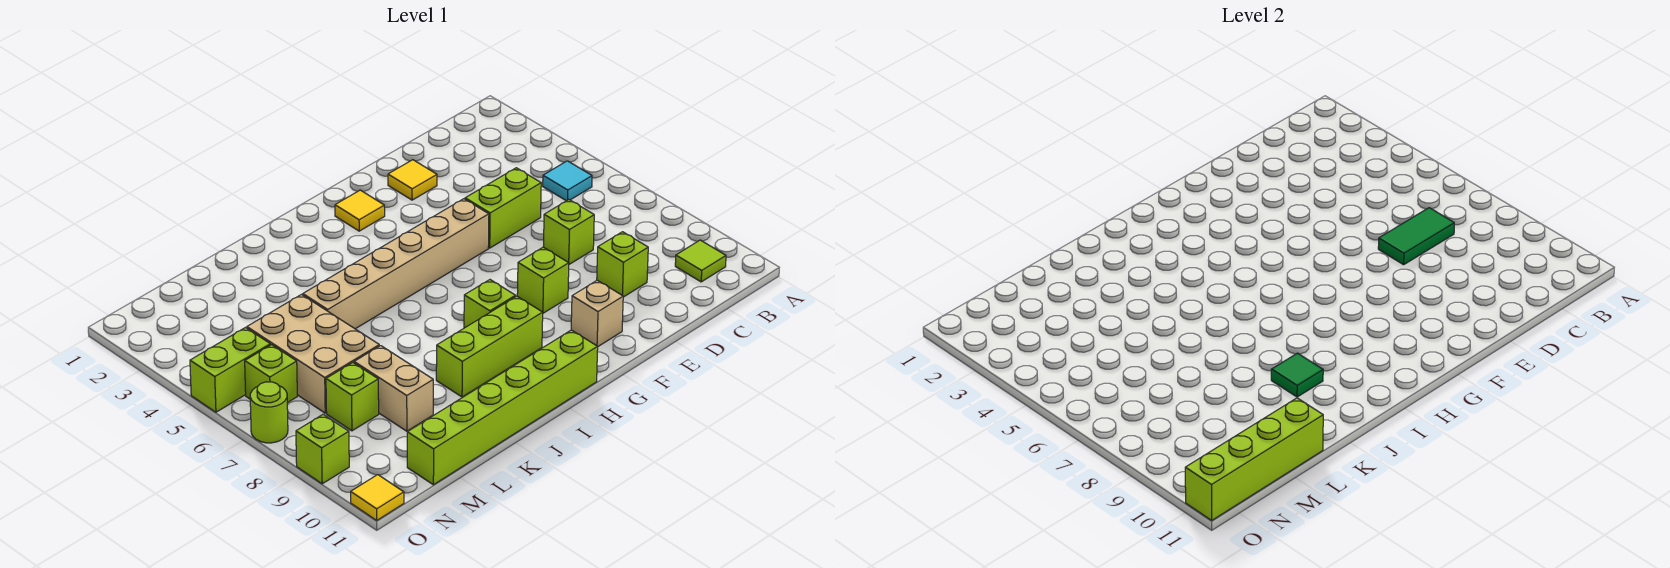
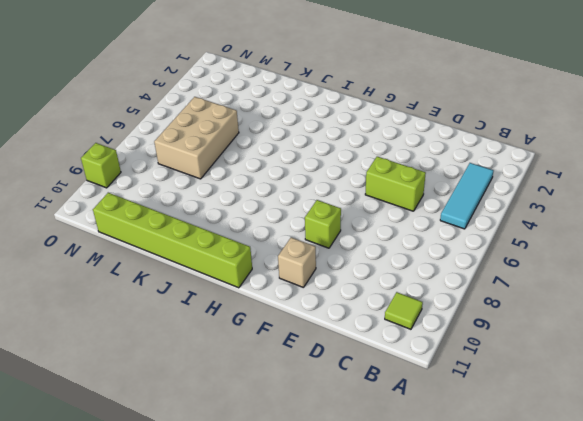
cyan tile B3:B5 level 1 -> cyan tile B5 level 1
none -> lime brick D7 level 1
none -> lime brick D9 level 1
none -> yellow tile E2 level 1

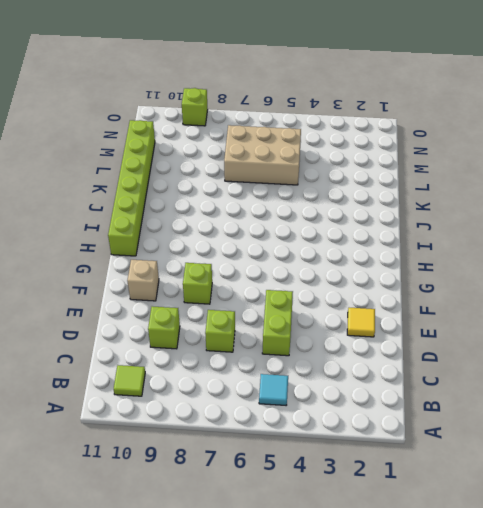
none -> tan brick F5:K5 level 1
none -> yellow tile G2 level 1
none -> lime brick H8 level 1

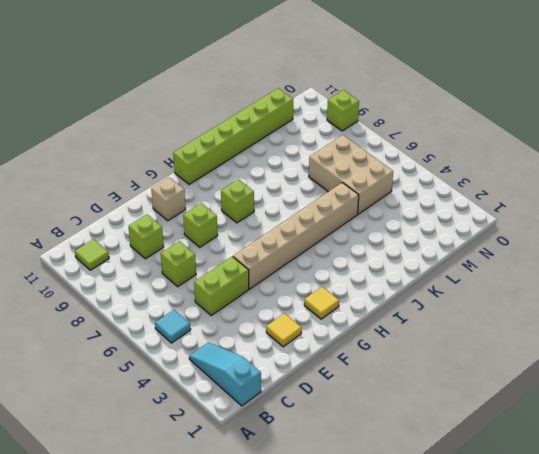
cyan slope B1:B3 level 1 top 1 -> none
none -> lime brick H9:J9 level 1
none -> tan brick L8:L9 level 1
none -> lime brick M8 level 1

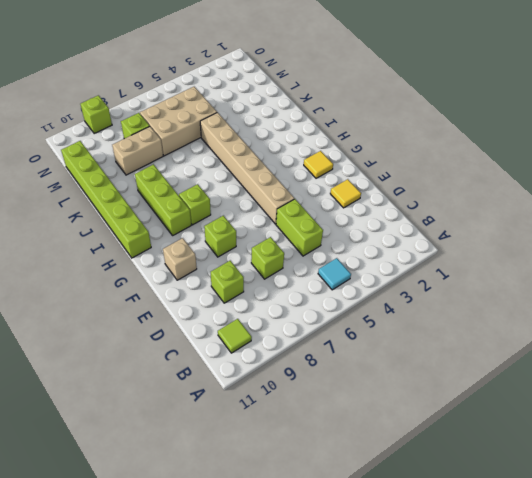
none -> lime brick N5:O5 level 1
none -> lime brick N6 level 1
none -> lime round brick O7 level 1

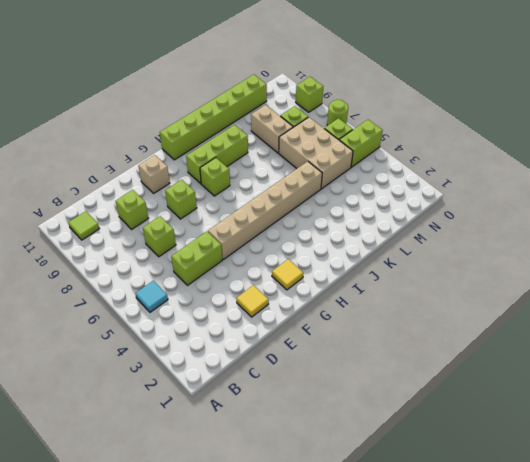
none -> yellow tile O11 level 1
none -> green tile C7:D7 level 2
none -> green tile J9 level 2

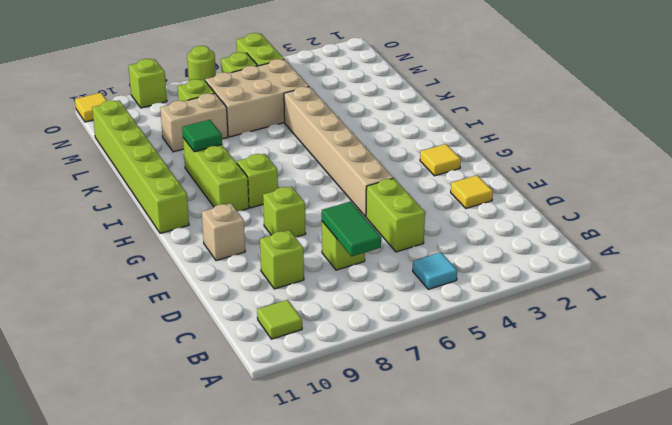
none -> lime brick L11:O11 level 2

